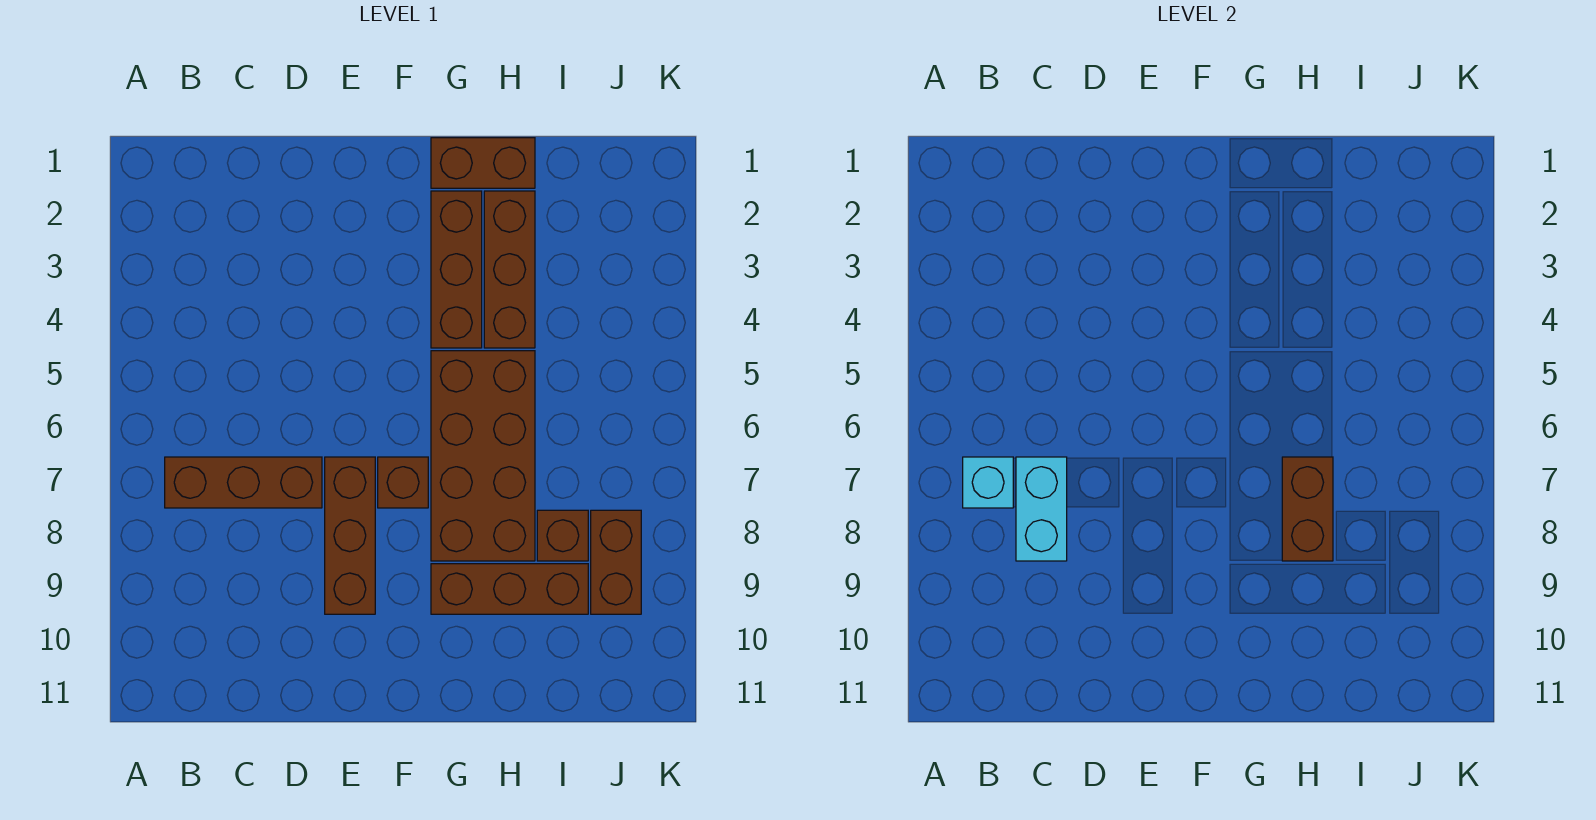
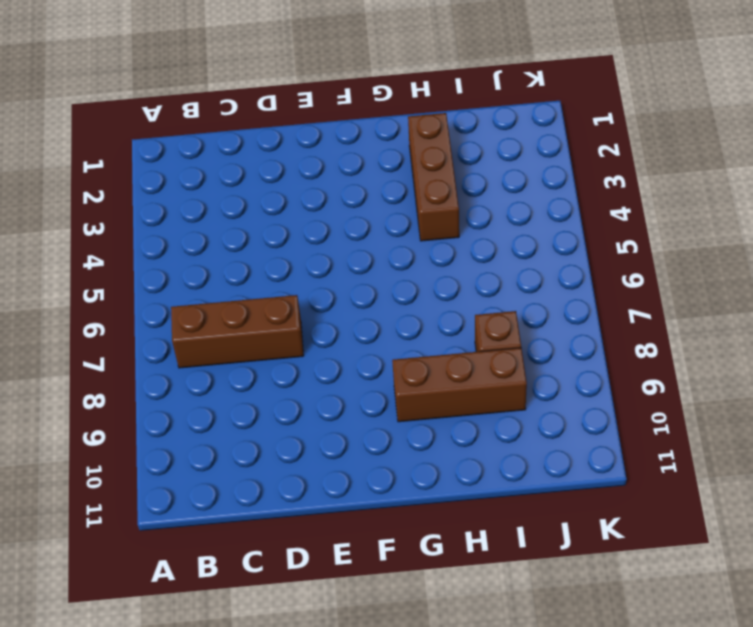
none -> brown brick E7:E9 level 1
none -> brown brick F7 level 1
none -> brown brick G1:H1 level 1

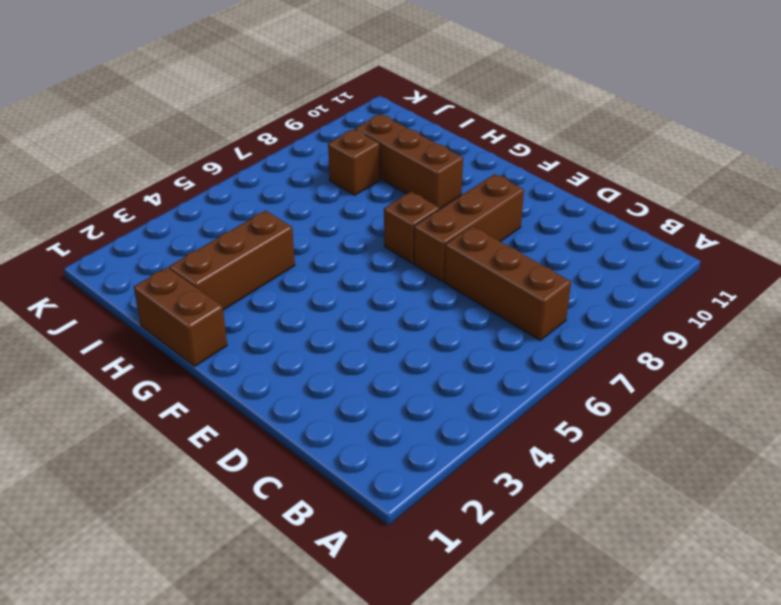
none -> brown brick G2:G4 level 1
none -> brown brick G5:H8 level 1
none -> brown brick J8:J9 level 1

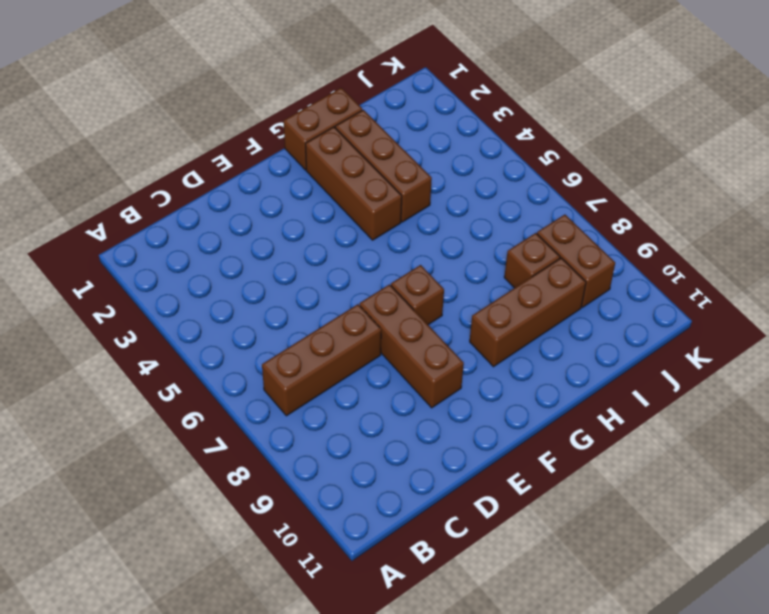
none -> brown brick G5:H8 level 1
none -> cyan brick B7 level 2
none -> cyan brick C7:C8 level 2

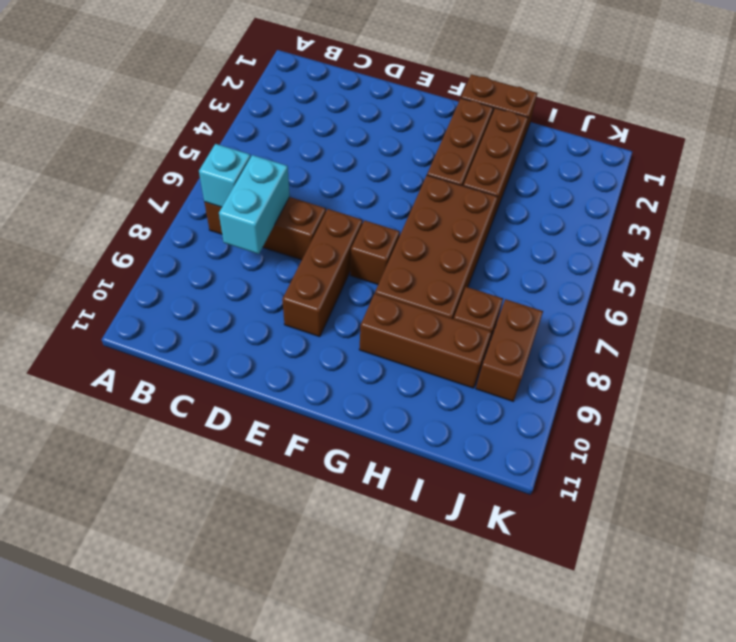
none -> brown brick H7:H8 level 2

